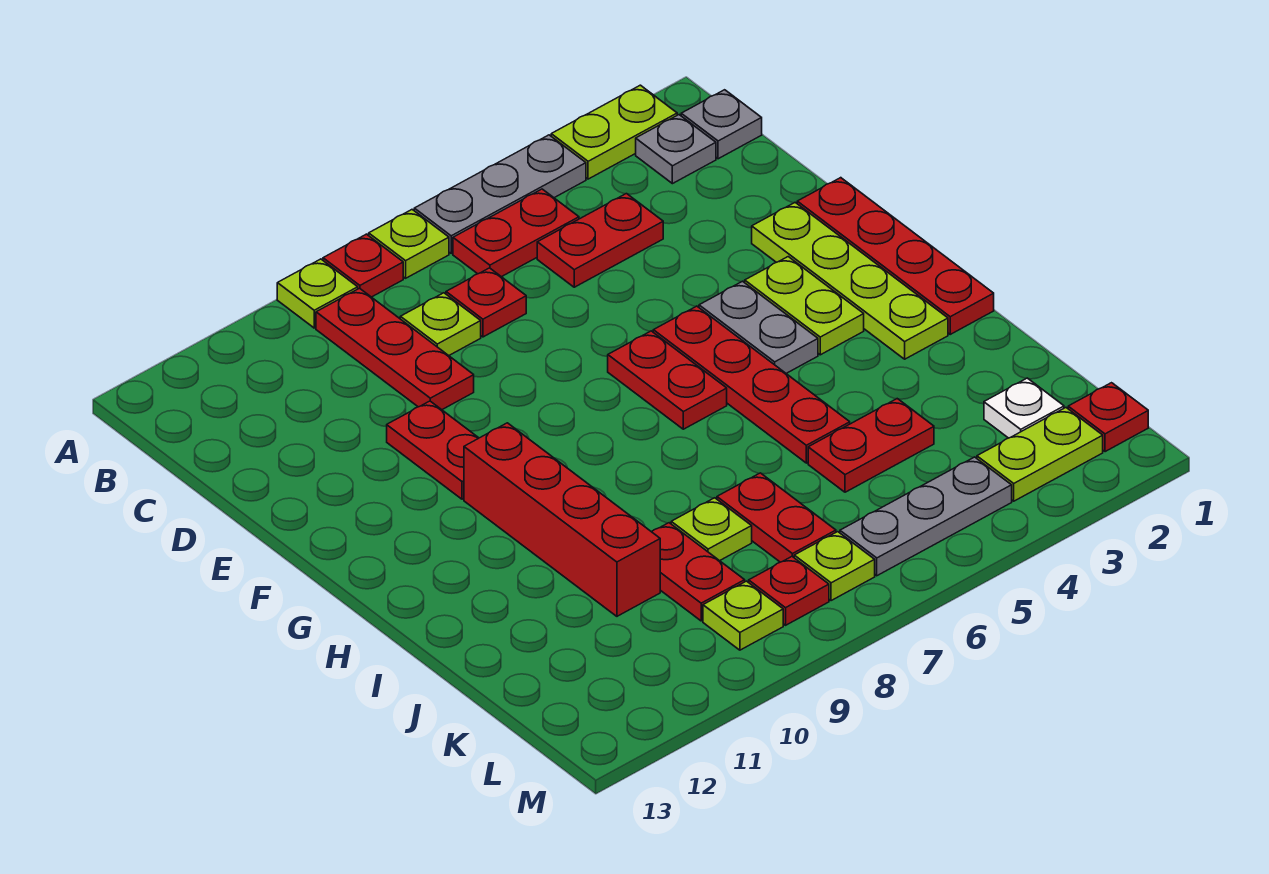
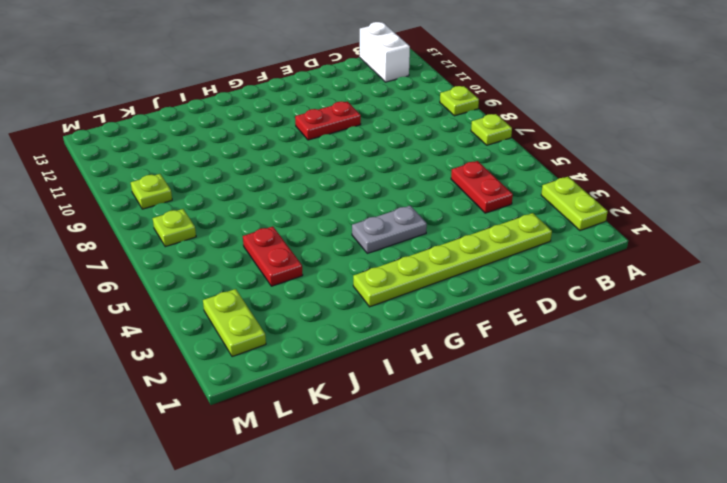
white brick B12:B13 level 1 -> none
lime plate C2:H2 level 1 -> lime plate E2:H2 level 1
none -> grey plate A4:A6 level 1
none -> red plate A8 level 1
none -> grey plate B1 level 1
none -> grey plate B2 level 1

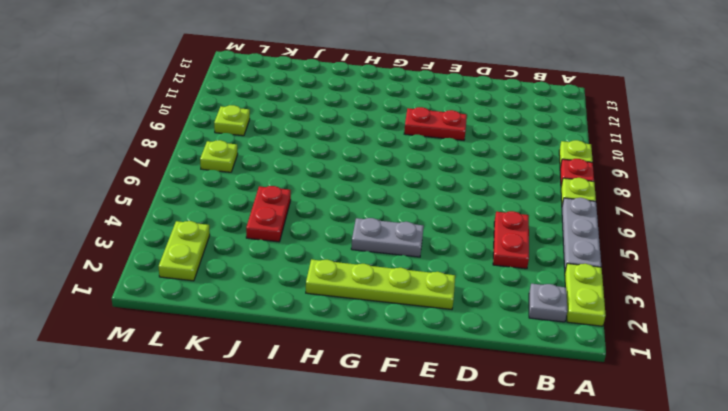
none -> grey plate B1 level 1
none -> red plate B5:B6 level 1
none -> red plate B9:D9 level 1
none -> red plate C7 level 1

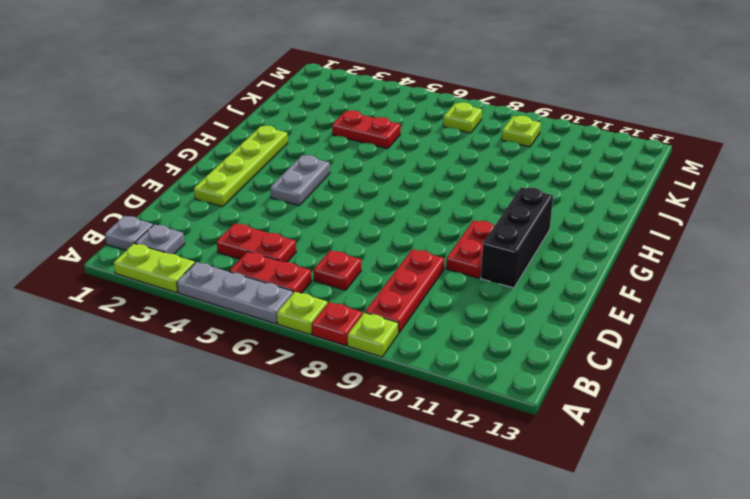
black brick E11:G11 level 1 -> none
none -> lime plate C8 level 1
none -> red plate E1:H1 level 1
none -> lime plate F3:G3 level 1
none -> red plate F5:I5 level 1

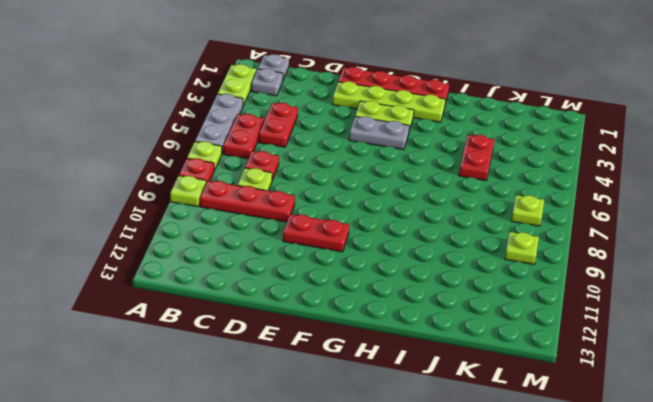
none -> red plate F5:I5 level 1
none -> red plate F6:G6 level 1
none -> red brick G10:J10 level 1
none -> red plate J7:K7 level 1

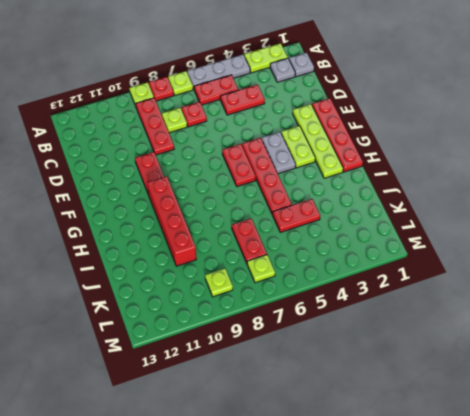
none -> lime plate J8 level 1
none -> red plate J9:K9 level 1
none -> white plate K2 level 1
none -> red plate L1 level 1

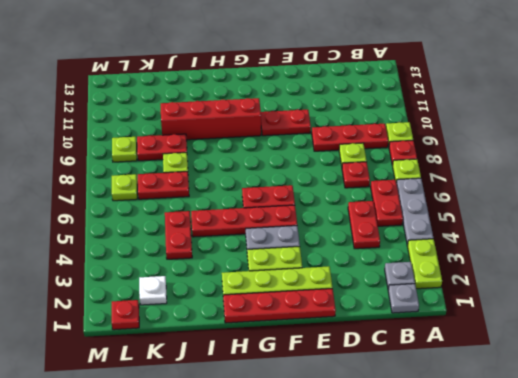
none -> lime plate L2:L3 level 1
none -> grey plate L4:L6 level 1
none -> red plate L8 level 1

